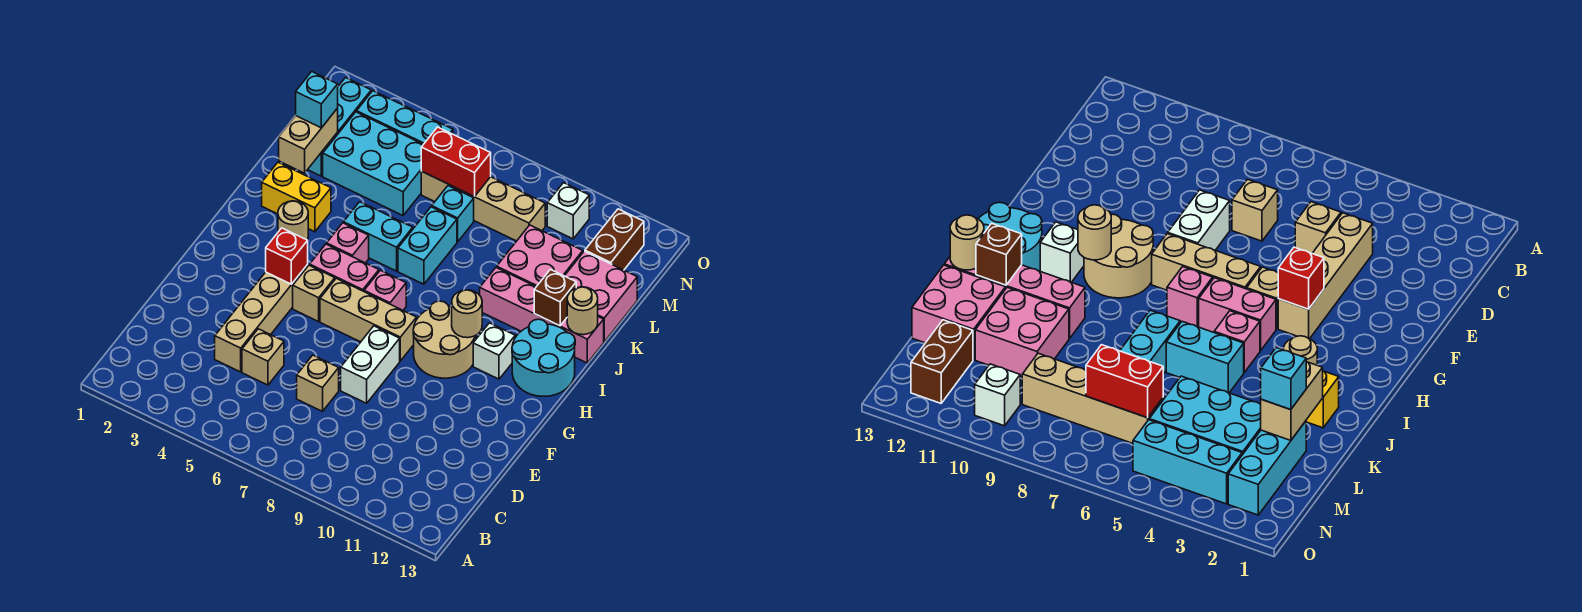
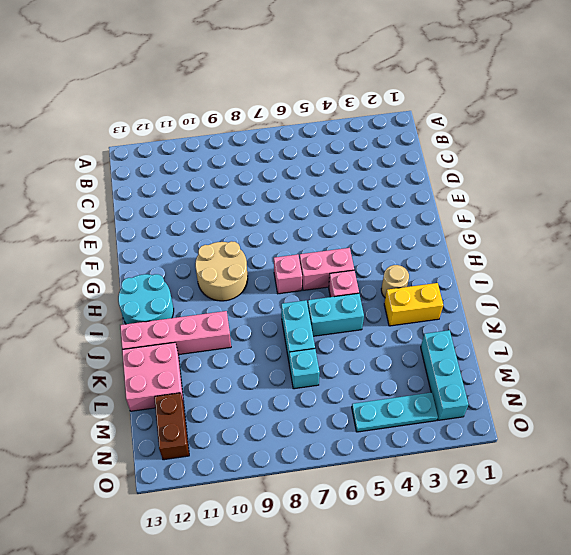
cyan plate N3:N5 level 1 -> cyan brick N3:N5 level 1
none -> tan brick D4:G4 level 1
none -> tan brick D5 level 1
none -> tan brick D7 level 1
none -> white brick E8:F8 level 1

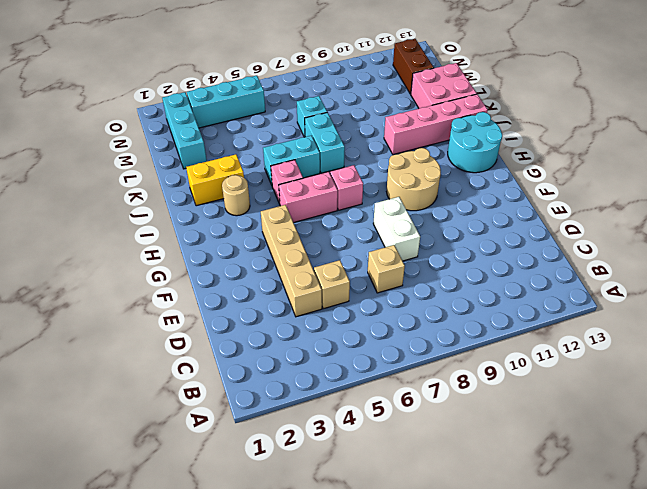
none -> tan brick G5 level 1
none -> tan brick G6:G8 level 1
none -> white brick H11 level 1
none -> pink brick K10:L11 level 1

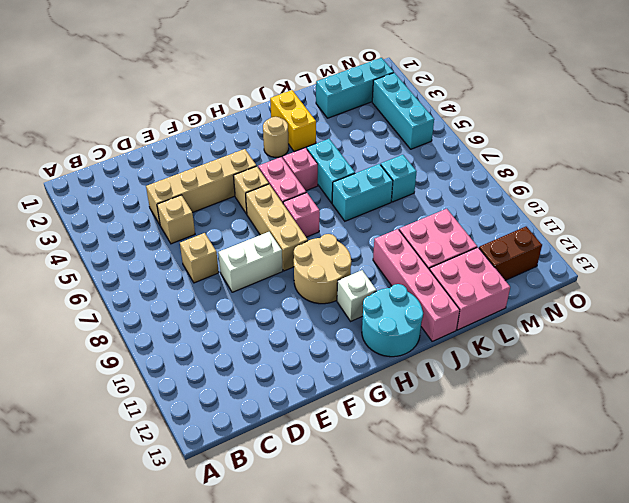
none -> cyan brick L3:M5 level 1
none -> tan brick M6:M9 level 1
none -> white brick N10 level 1
none -> red brick G4 level 2

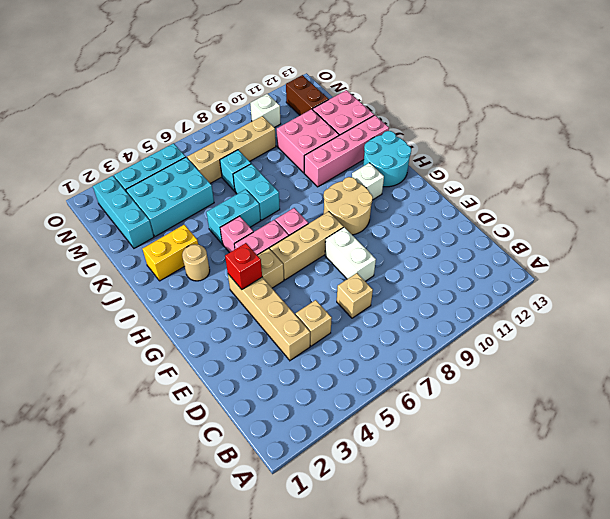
none -> tan round brick H10 level 2
none -> brown brick J12 level 2
none -> tan round brick J13 level 2
none -> tan brick K2:L2 level 2

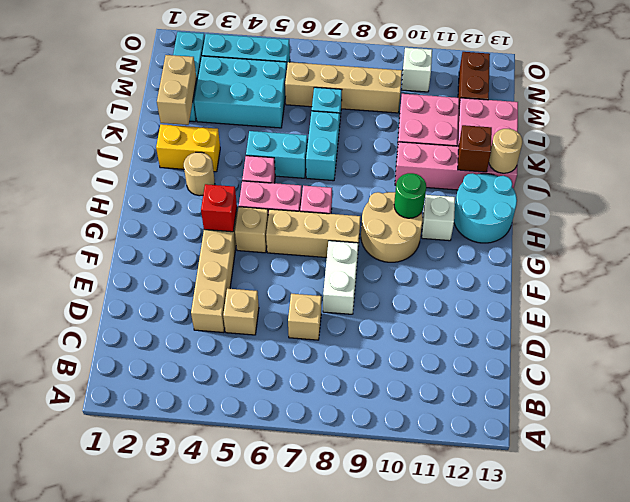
green round brick H10 level 2 -> tan round brick H10 level 2
none -> red brick M6:M7 level 2
none -> cyan brick L2 level 3

